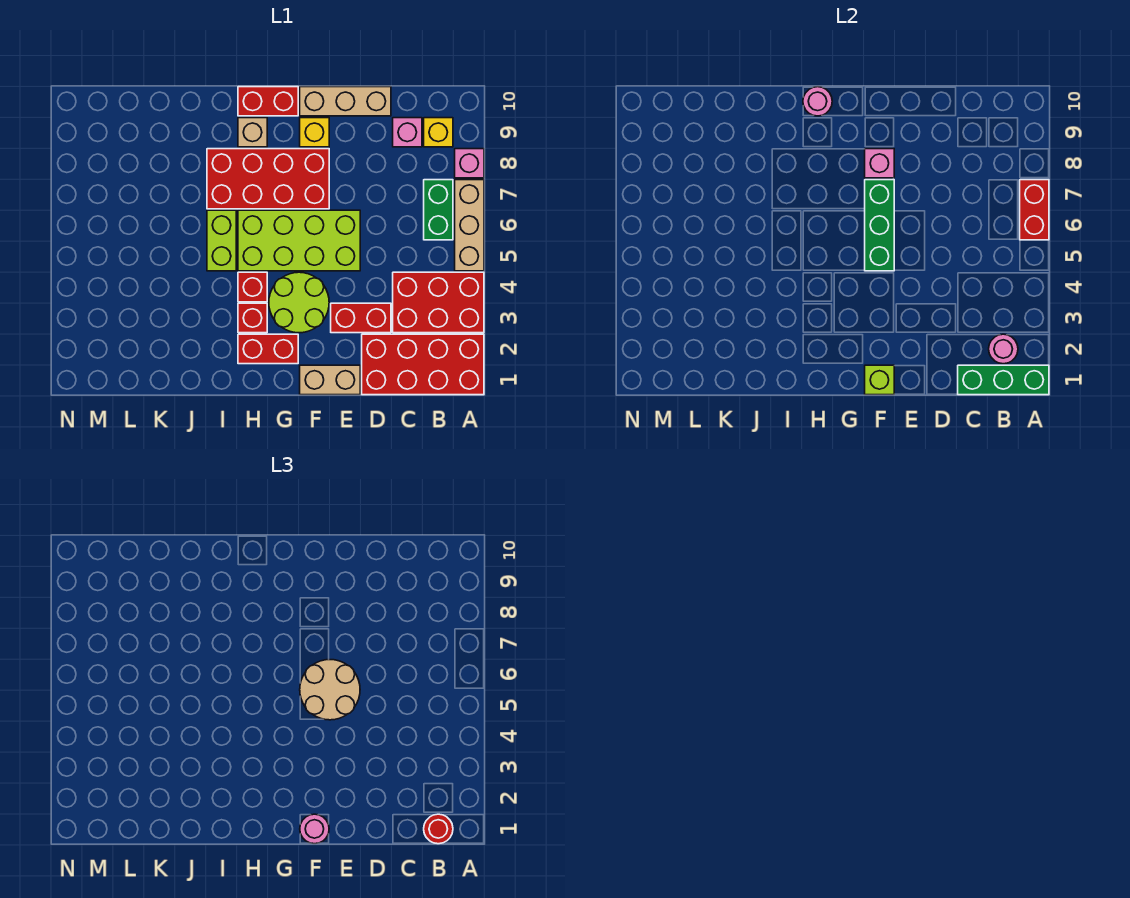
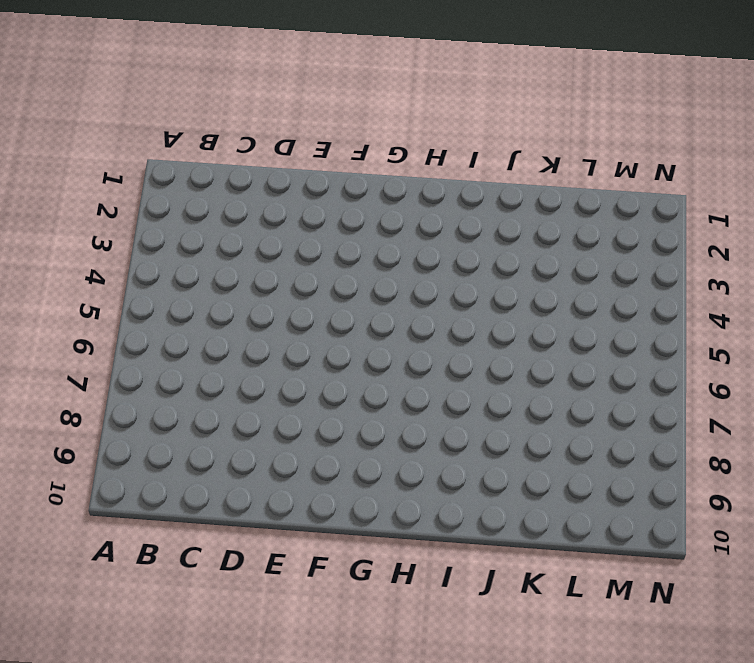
none -> red brick A1:D2 level 1
none -> red brick A3:C4 level 1
none -> tan brick A5:A7 level 1
none -> pink brick A8 level 1

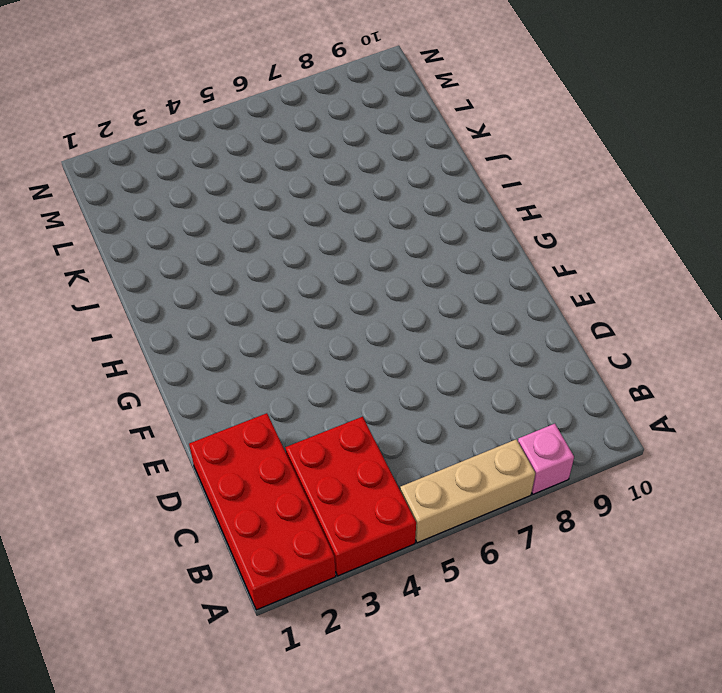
none -> green brick B6:B7 level 1
none -> yellow brick B9 level 1
none -> pink brick C9 level 1
none -> red brick D3:E3 level 1

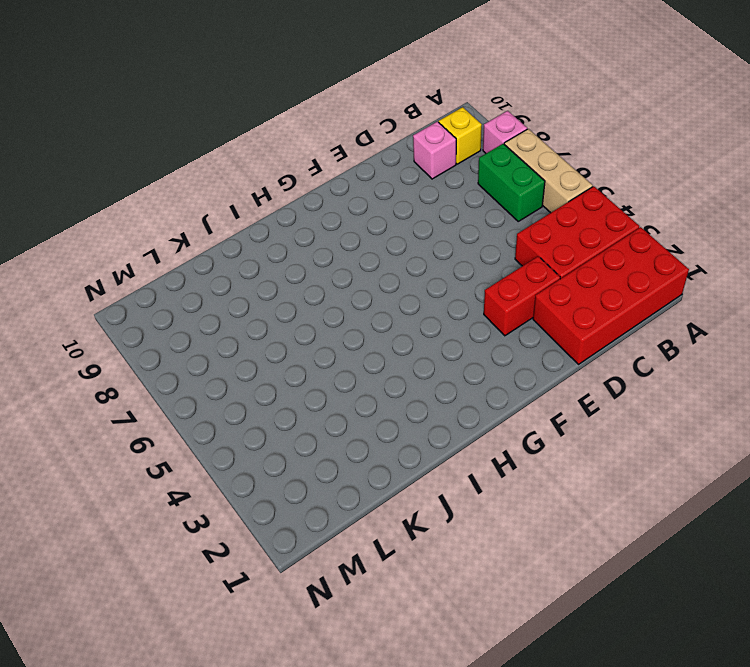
none -> tan brick D10:F10 level 1
none -> tan brick E1:F1 level 1
none -> lime brick E5:H6 level 1
none -> lime round brick F3:G4 level 1

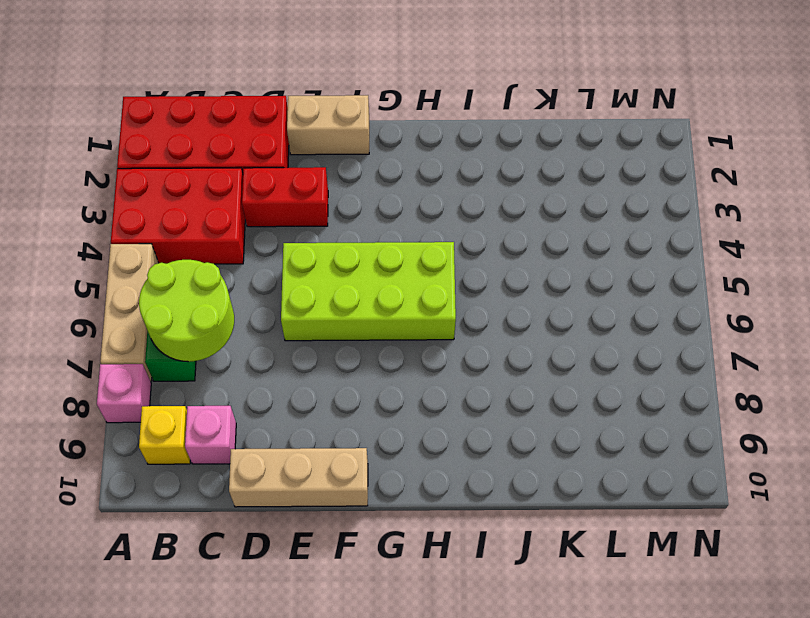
lime round brick B6:C7 level 2 -> lime round brick F3:G4 level 1
none -> red brick F7:I8 level 1
none -> yellow brick F9 level 1
none -> red brick G2:H2 level 1
none -> red brick G10:H10 level 1

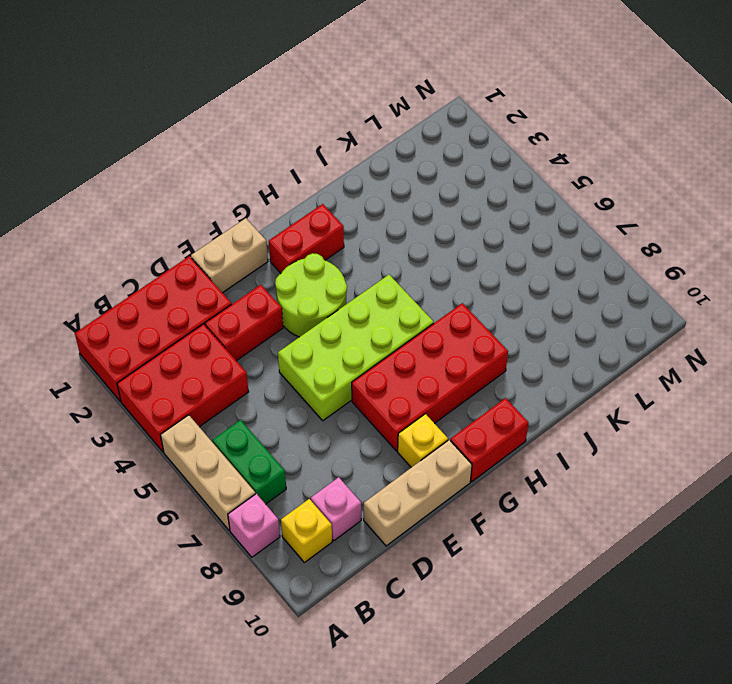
none -> red brick H3 level 1
none -> red brick H4 level 1
none -> tan brick H9 level 1
none -> lime brick I5:I6 level 1

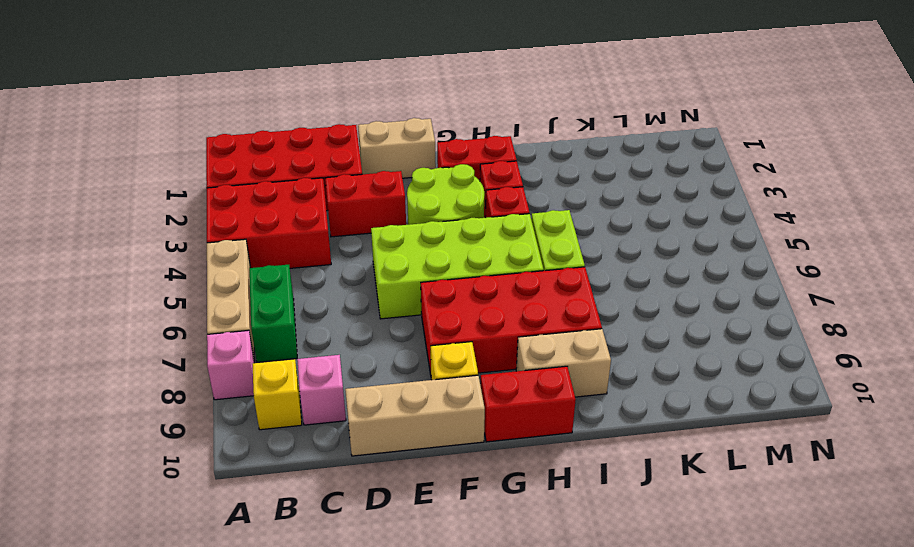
tan brick H9:I9 level 1 -> tan brick H9 level 1
none -> green brick A1:C1 level 2
none -> red brick A6:A7 level 2
none -> pink round brick B2 level 2
none -> lime brick F1 level 2

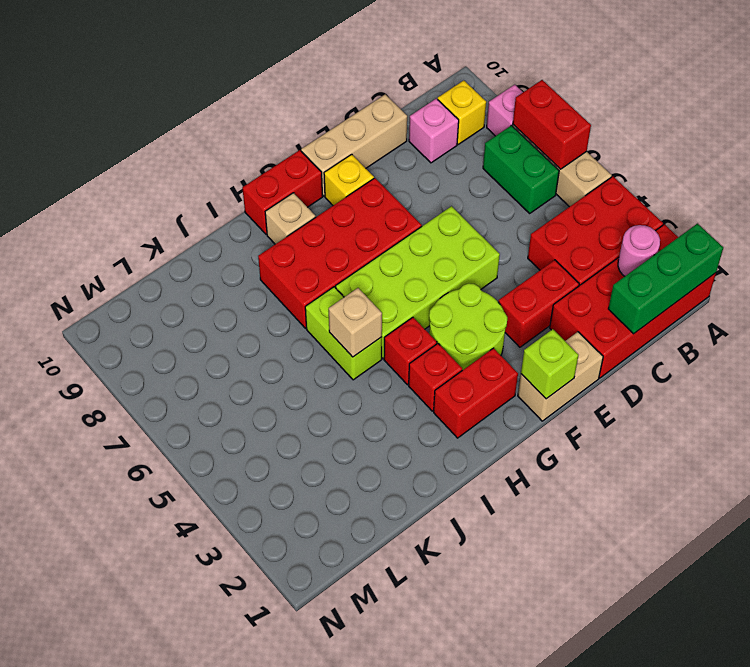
tan brick I5 level 2 -> none
none -> green brick F5:F7 level 2
none -> pink brick F8 level 2
none -> pink round brick H10 level 2
none -> red round brick B1 level 3

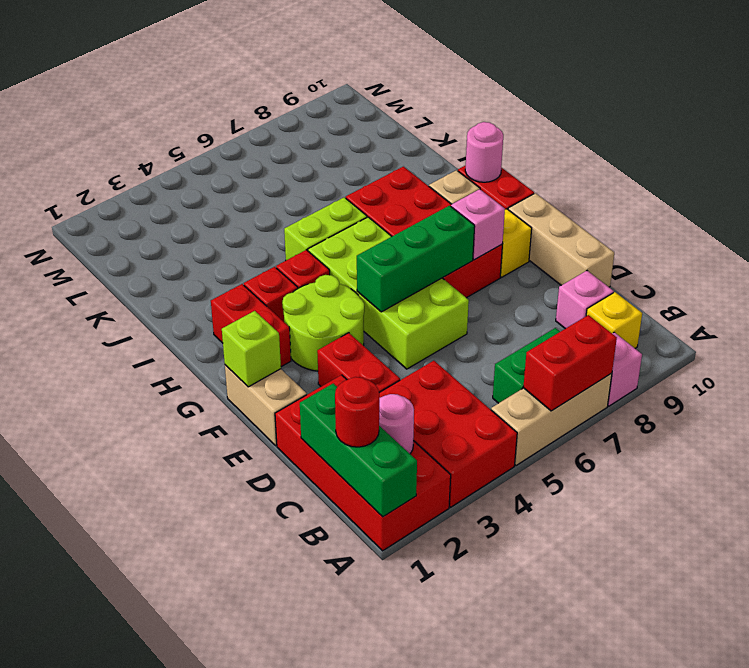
none -> tan round brick E5:F6 level 3
none -> pink round brick F1 level 3

